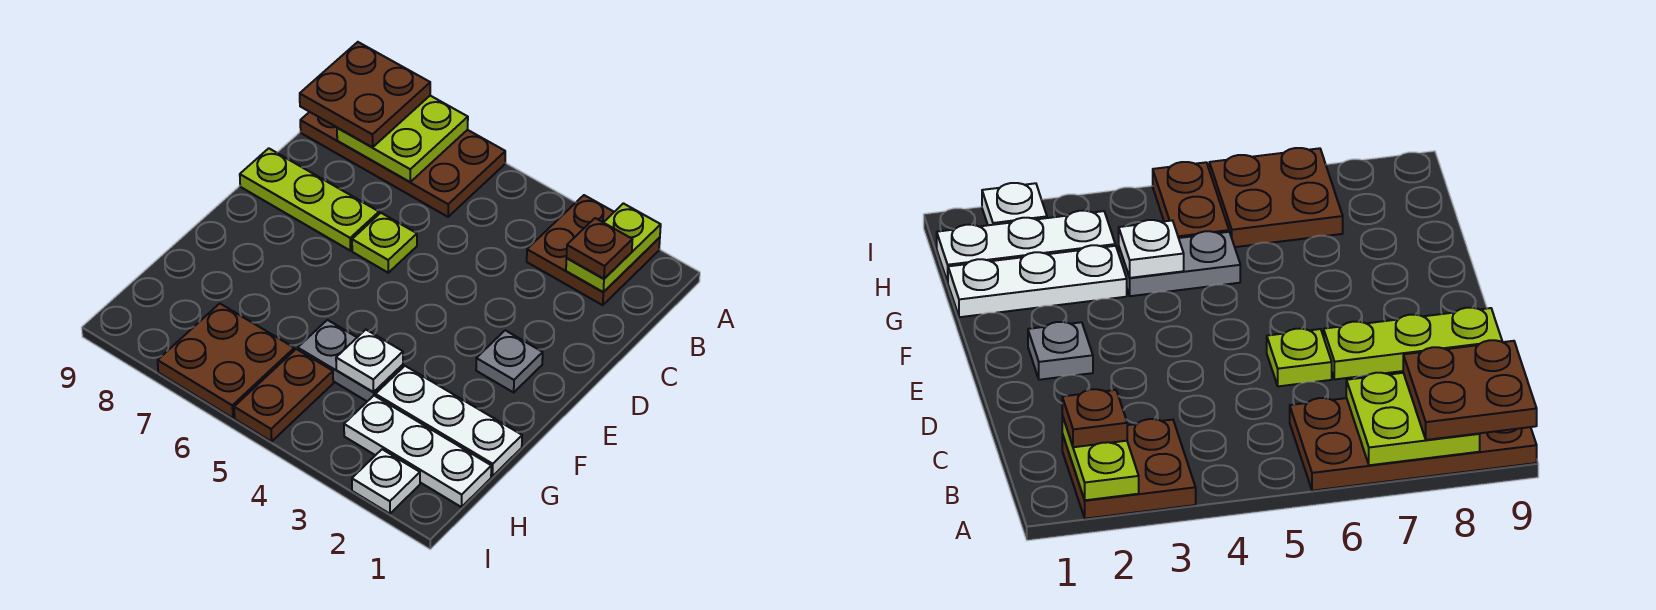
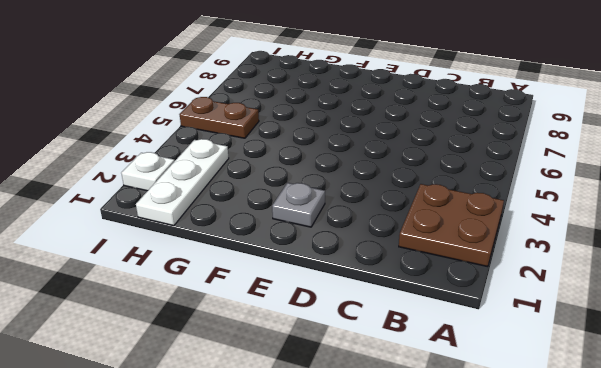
none -> brown plate A6:B9 level 1
none -> lime plate D6 level 1
none -> lime plate D7:D9 level 1

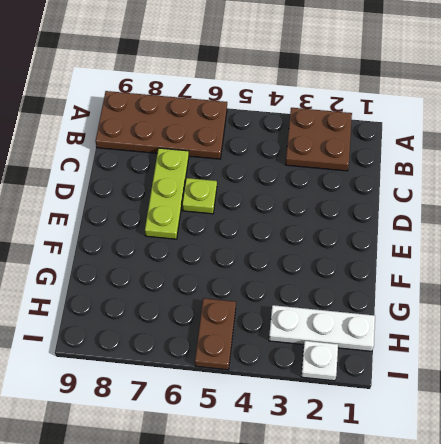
lime plate C7:E7 level 1 -> lime plate D7:D9 level 1
none -> grey plate E2 level 1
none -> white plate G1:G3 level 1
none -> grey plate G4:G5 level 1

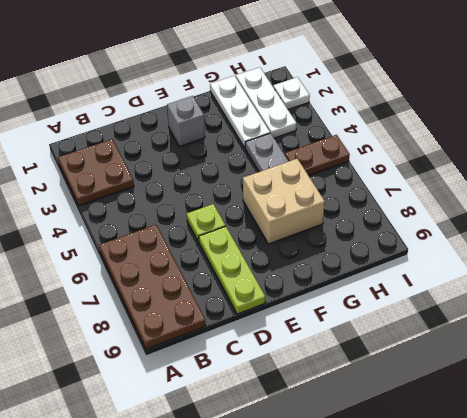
grey brick E2 level 1 -> grey plate E2 level 1
tan brick F6:G7 level 1 -> none
none -> brown plate H6:I7 level 1
none -> lime plate A2:B2 level 2
none -> lime plate A7:B8 level 2

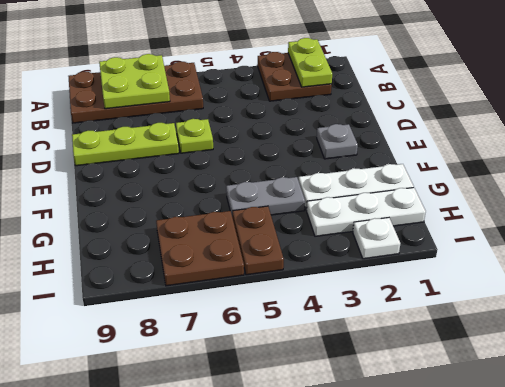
none -> white plate G4 level 2
none -> brown plate A8:B9 level 3
none -> brown plate B2 level 3

